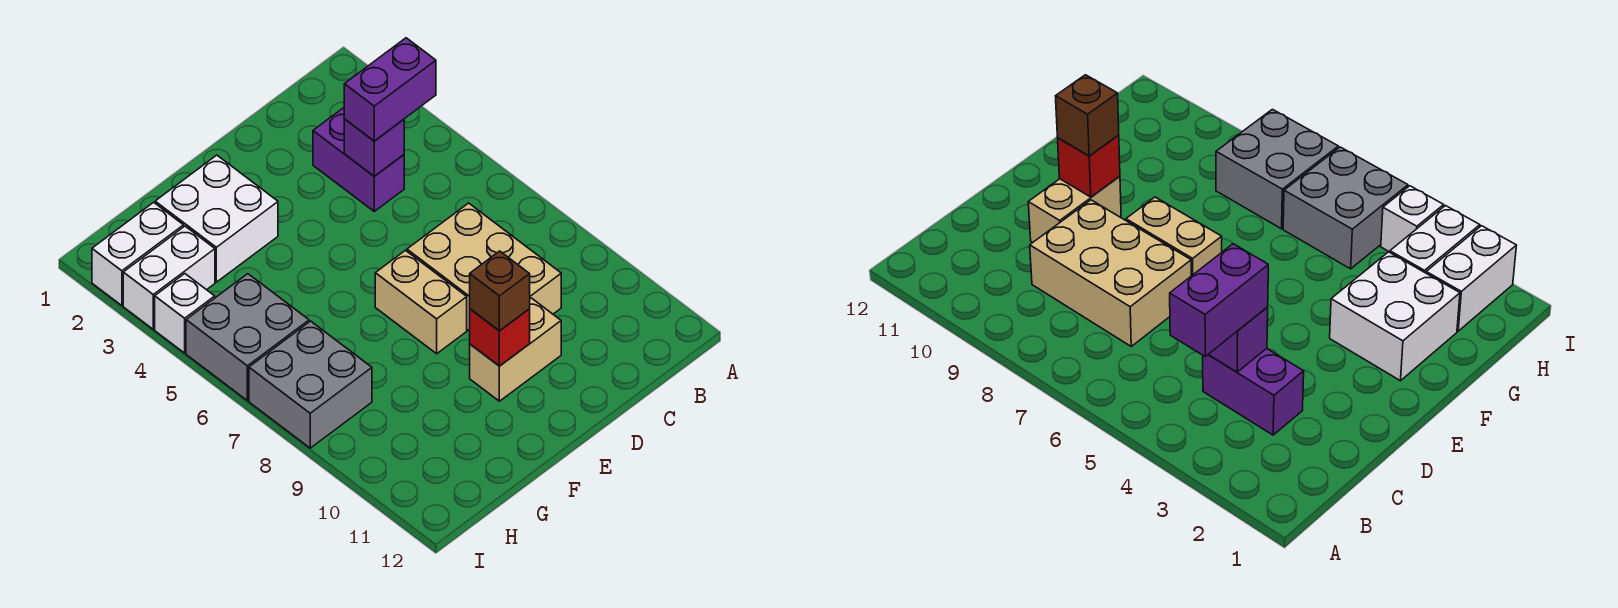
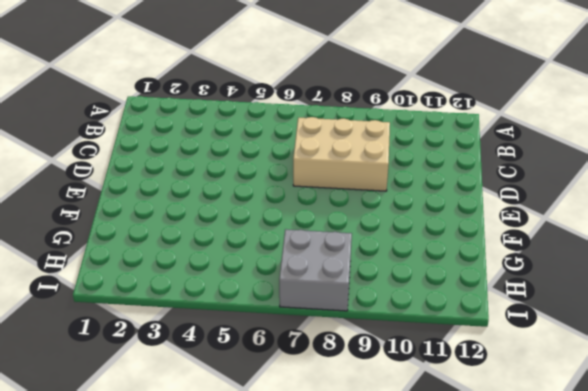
none -> purple brick C3:C4 level 1
none -> tan brick D10:E10 level 1
none -> tan brick E7:E8 level 1

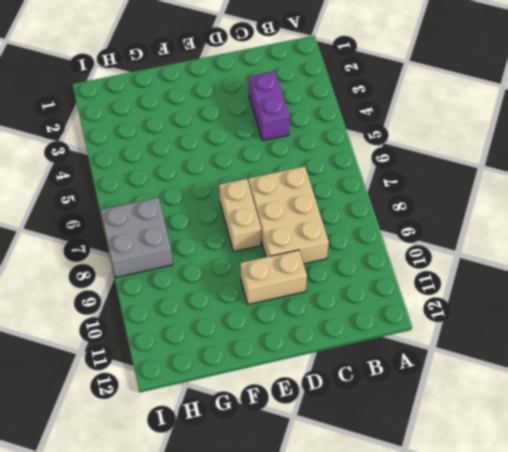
none -> white brick F2:G3 level 1
none -> white brick H2:I2 level 1
none -> white brick H3:I3 level 1

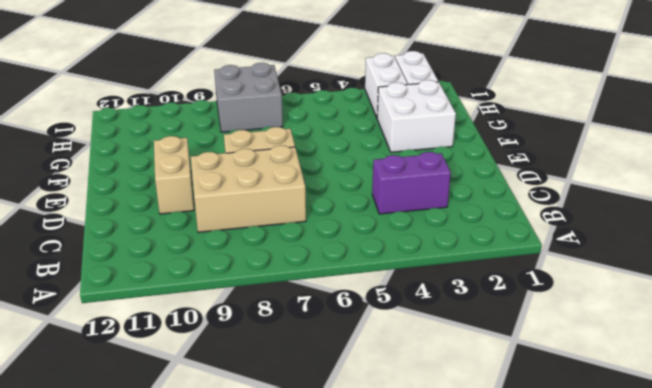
none -> grey brick H5:I6 level 1
none -> white brick I4 level 1
none -> purple brick C4 level 2

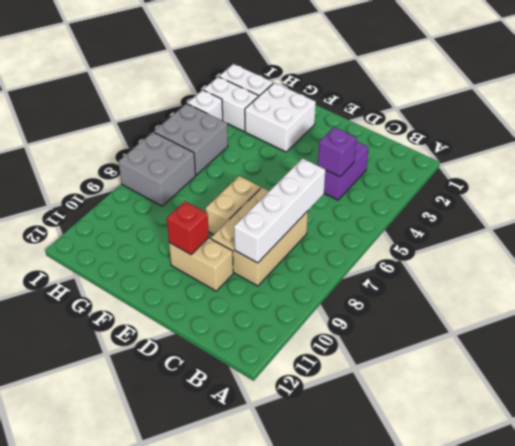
white brick C6:C9 level 2 -> none
none -> purple brick B4:C4 level 3
none -> brown brick E10 level 3

